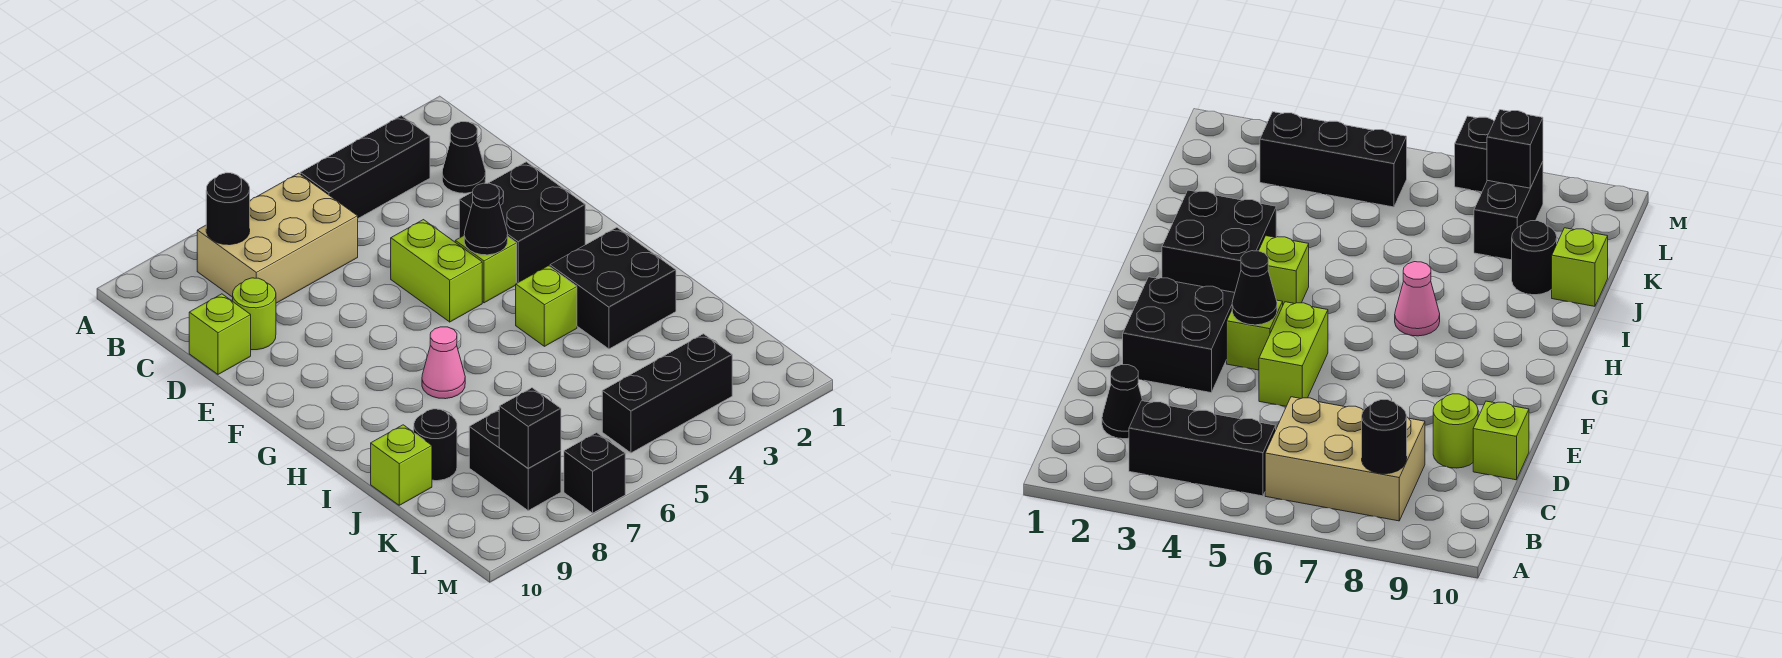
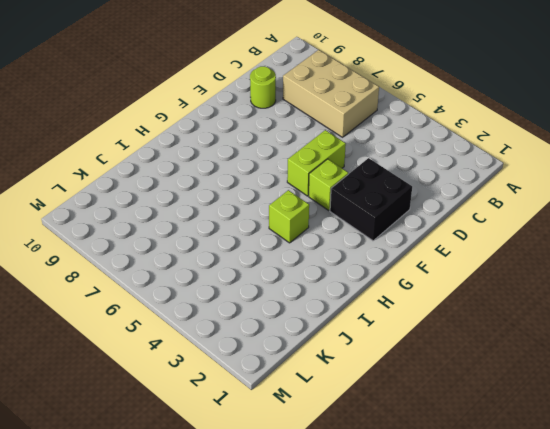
none -> black brick B3:B5 level 1
none -> black cone C2 level 1
none -> lime brick D10 level 1

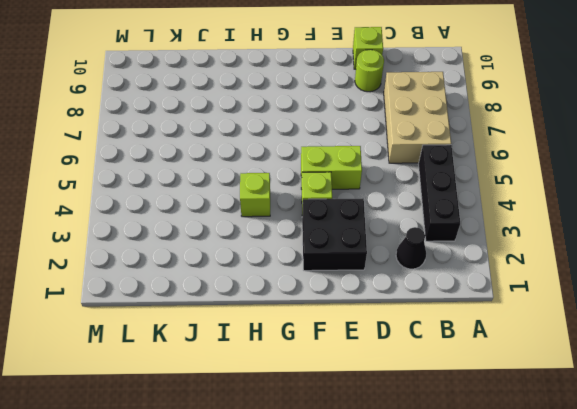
none -> black brick H2:I3 level 1
none -> pink cone H7 level 1
none -> black round brick J9 level 1

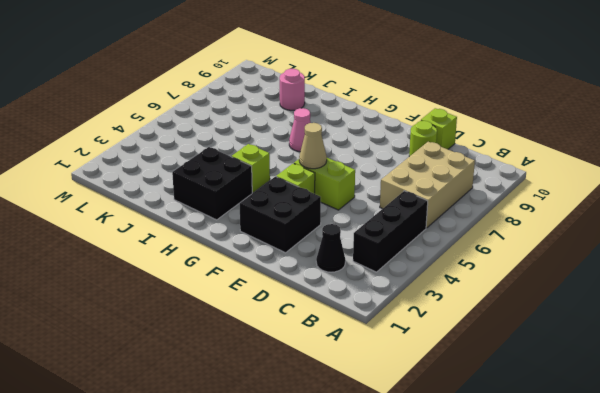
tan cone F5 level 2 -> none
pink round brick J9 level 1 -> black round brick J9 level 1
none -> lime brick J10 level 1
none -> black brick K8:L8 level 1
none -> black brick L3:L5 level 1

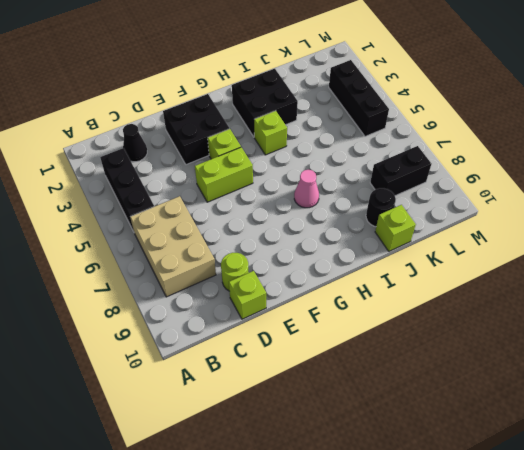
none -> black brick M7 level 1
none -> black round brick B8 level 2
none -> black cone F4 level 2

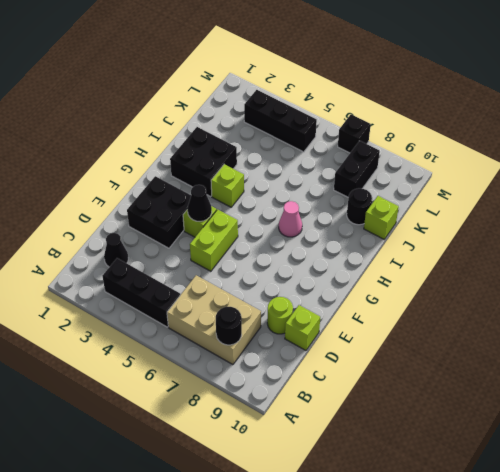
none -> black brick L8 level 2

